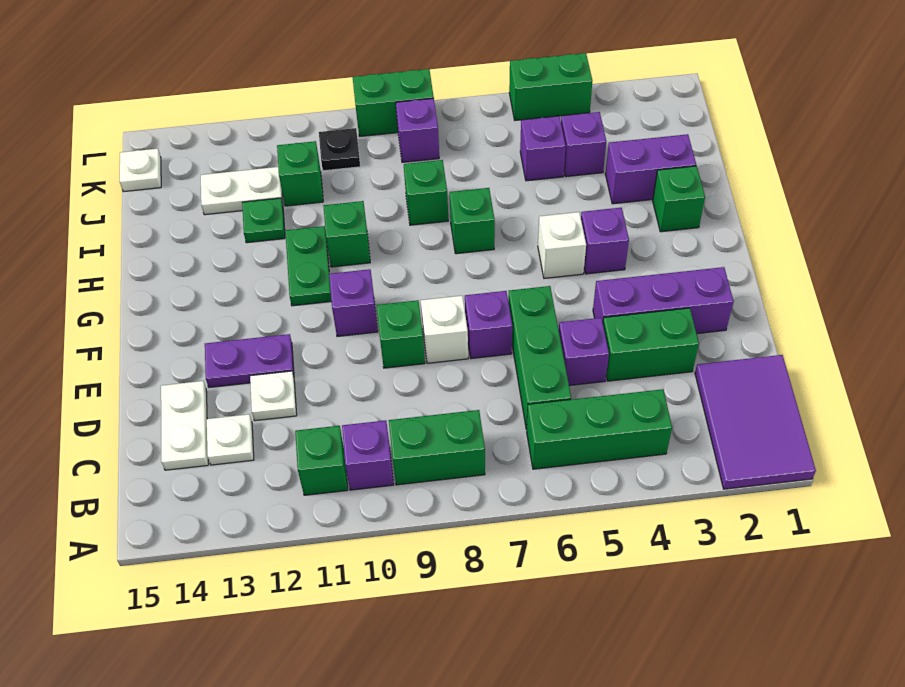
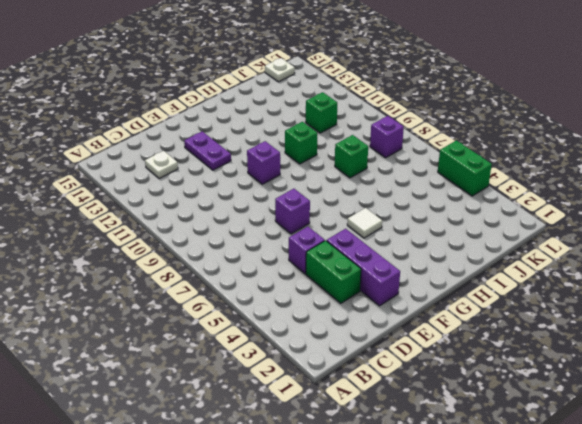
white tile G5 level 1 -> white brick G5 level 1
none -> purple tile A1:C2 level 1
none -> green brick B4:B6 level 1
none -> green brick B8:B9 level 1
none -> purple brick B10 level 1

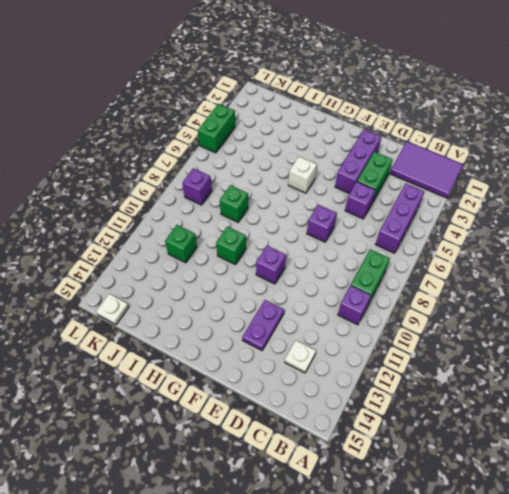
purple brick B4:B6 level 1 -> green brick B4:B6 level 1
none -> green brick B11 level 1
none -> green brick C6:E6 level 1
none -> white plate C14:D14 level 1
none -> white plate D12 level 1

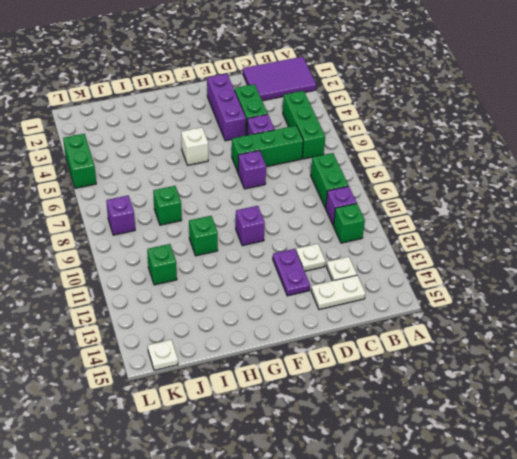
none -> white brick E8 level 1
none -> green brick E9 level 1
none -> purple brick G4 level 1
none -> green plate G11:H11 level 1

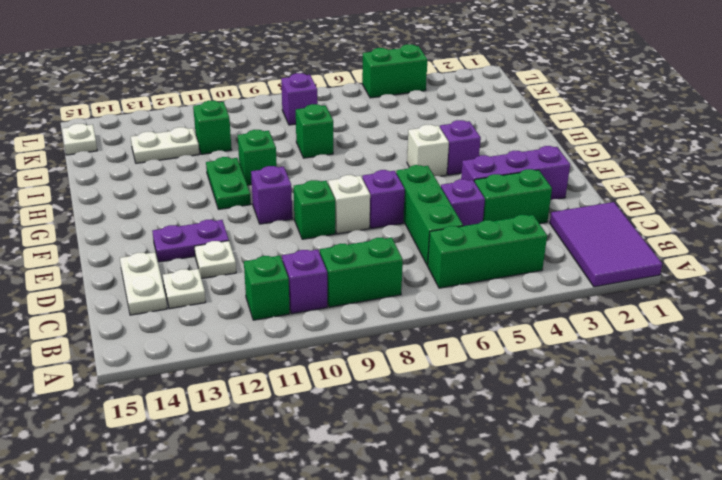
none -> green brick H2 level 1
none -> green brick H7 level 1
none -> purple brick I2:I3 level 1
none -> green plate I12 level 1

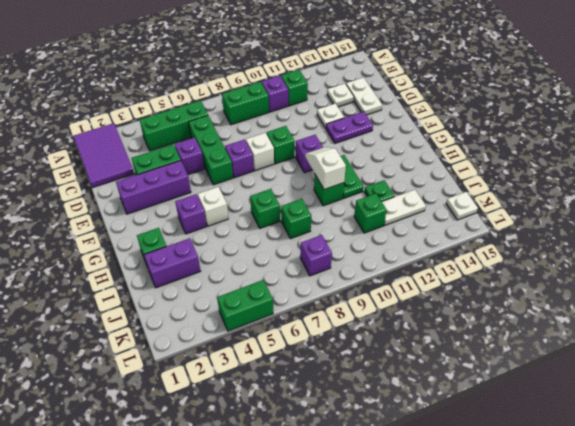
white slope G10:H10 level 2 top H -> none
none -> purple brick J4 level 1
none -> purple brick J5 level 1
none -> black plate K10 level 1
none -> green brick L8:L9 level 1

